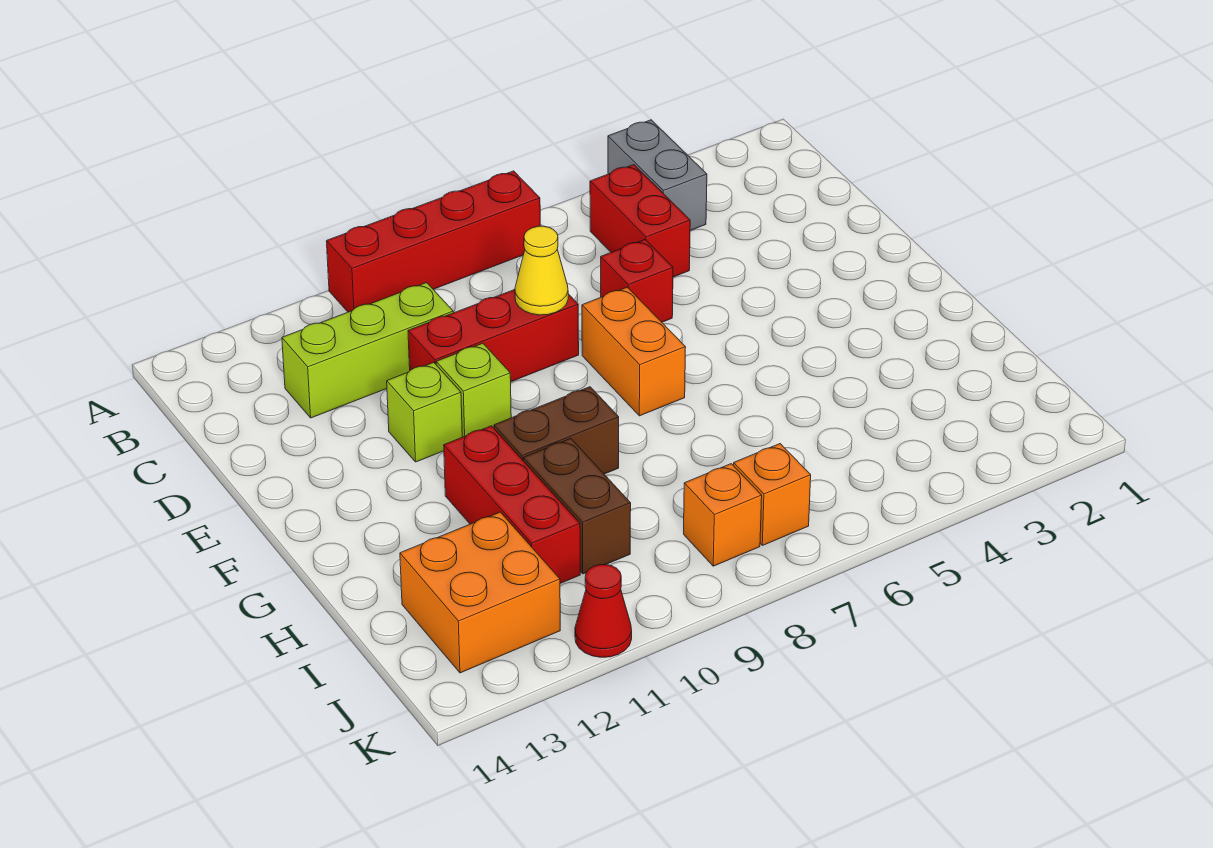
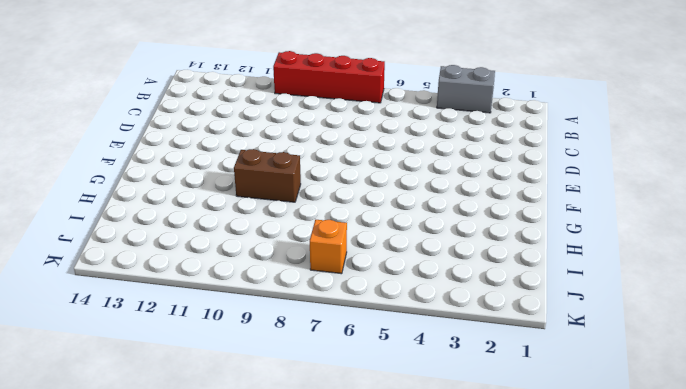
grey brick A3:A4 level 1 -> grey brick A4:B4 level 1
none -> red brick B5:C5 level 1
none -> lime brick C10:C12 level 1
none -> red brick D6 level 1

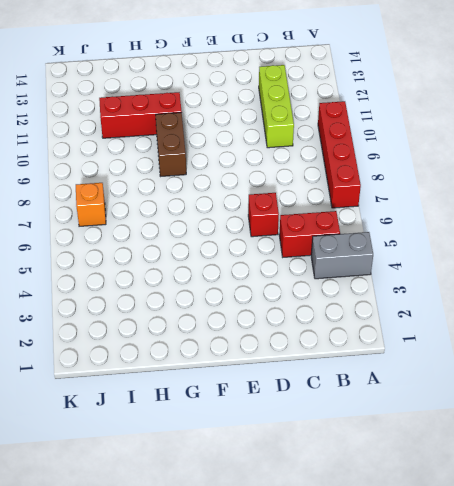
none -> red brick D8:D10 level 1
none -> orange brick E7:F7 level 1
none -> lime brick E10 level 1

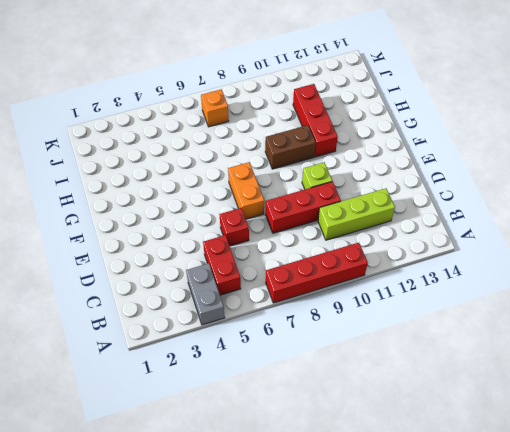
none -> lime brick E11 level 1
none -> brown brick H10:I10 level 1
none -> orange brick I12:J13 level 1

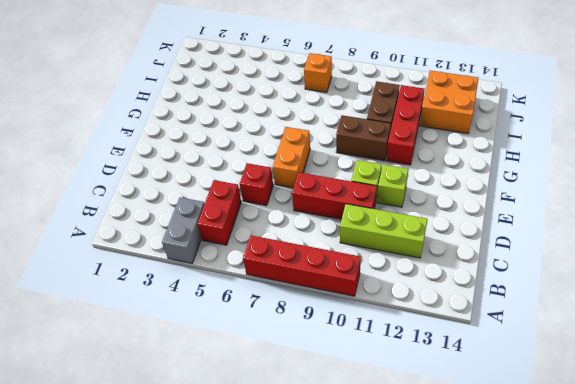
none -> orange brick J8 level 1
none -> red cone K11 level 1
none -> yellow cone D8 level 2

